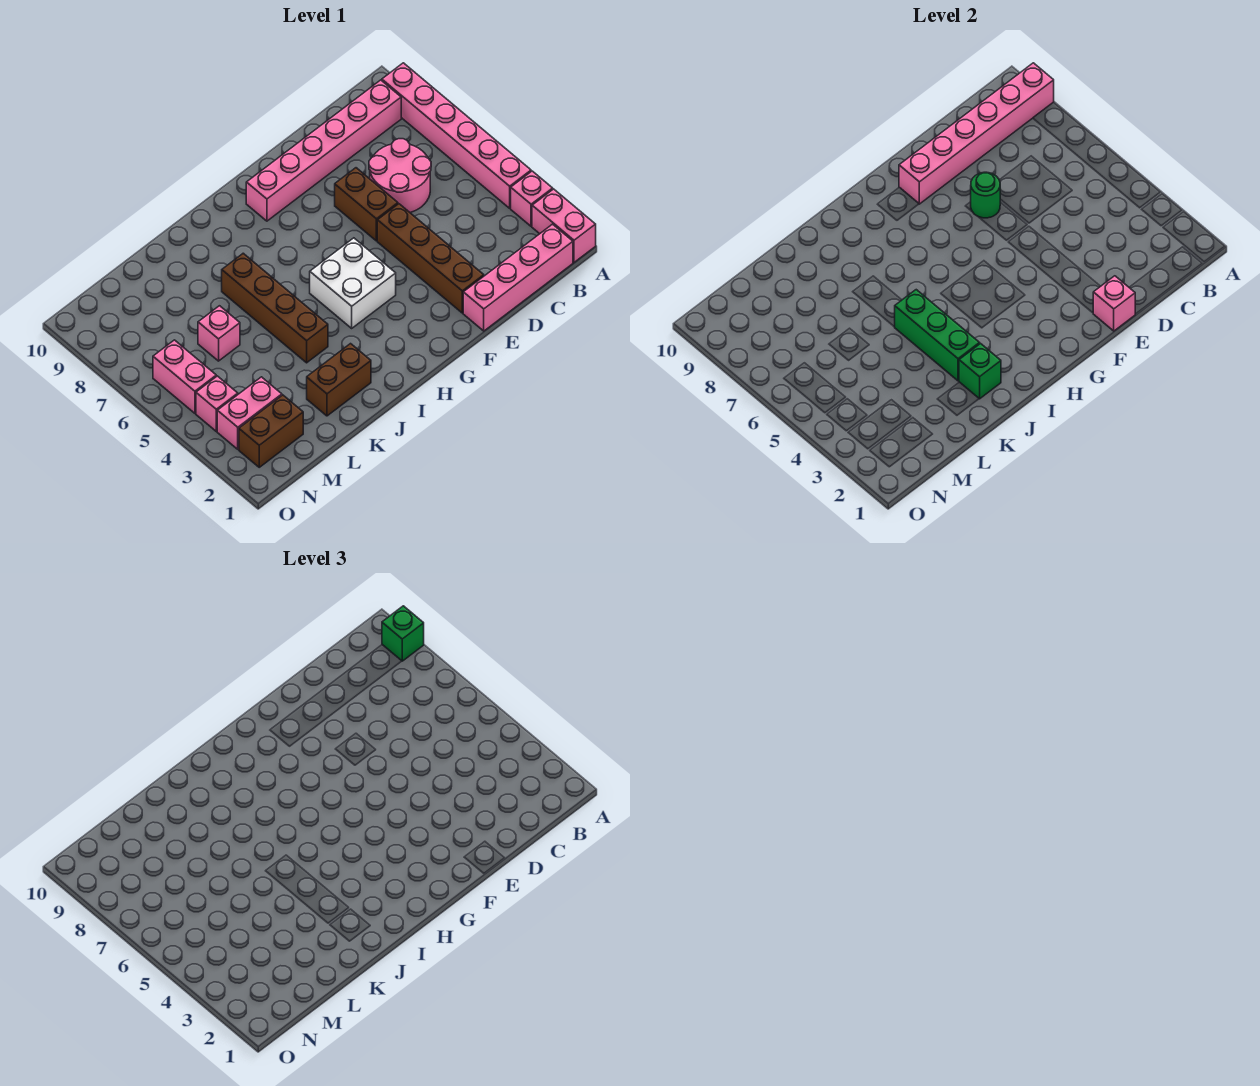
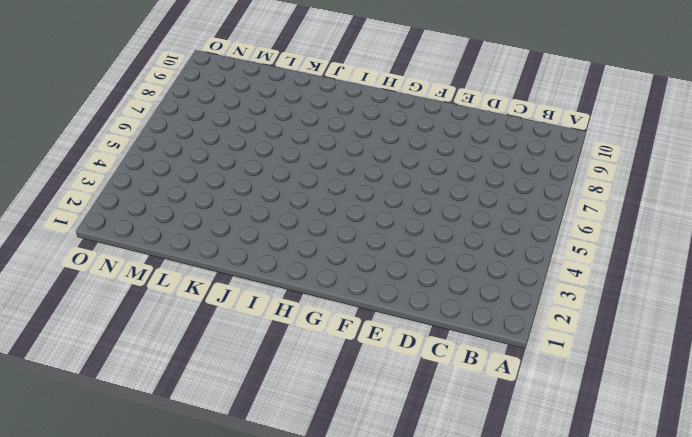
none -> pink brick A1:A2 level 1
none -> pink brick A3 level 1
none -> pink brick A4:A9 level 1

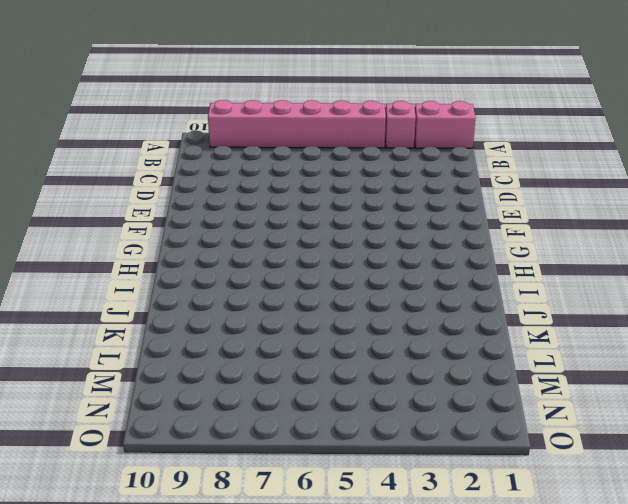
none -> pink brick B1:E1 level 1
none -> pink brick B9:G9 level 1
none -> pink round brick C6:D7 level 1

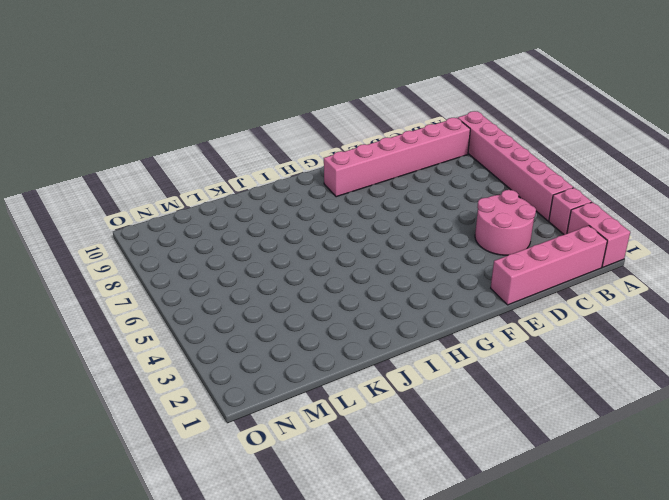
pink round brick C3:D4 level 1 -> pink round brick C6:D7 level 1
none -> brown brick E2:E5 level 1
none -> brown brick E6:E7 level 1
none -> white brick G4:H5 level 1

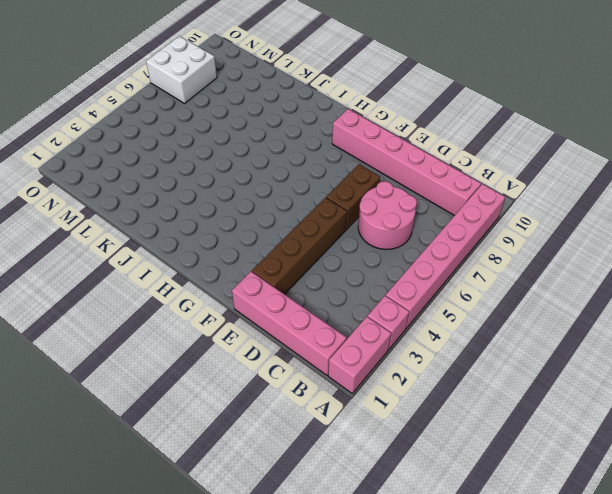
white brick N7:O8 level 1 -> white brick G4:H5 level 1
none -> brown brick J2:K2 level 1
none -> brown brick J4:J7 level 1
none -> pink brick L6 level 1

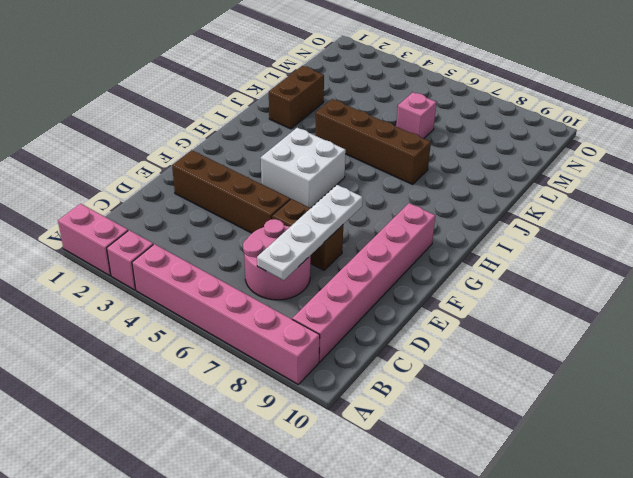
white plate C7:F7 level 2 -> green round brick E7 level 2
none -> pink brick B1:E1 level 1
none -> brown brick M2:N2 level 1
none -> pink brick M3:N3 level 1

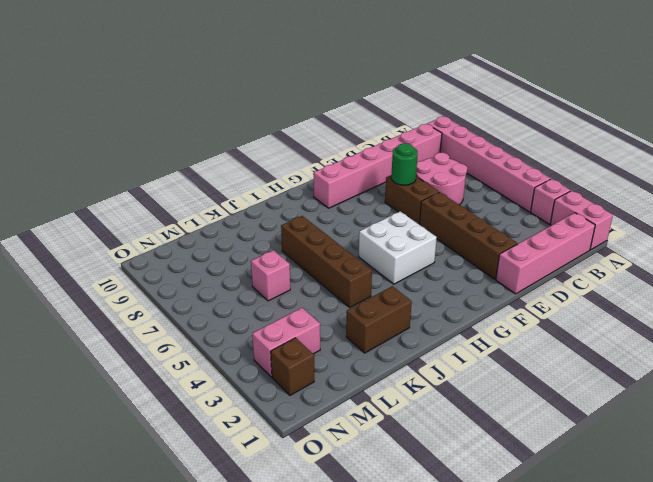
brown brick N2 level 1 -> brown brick M2:N2 level 1
none -> pink brick N4 level 1
none -> pink brick N5:N6 level 1
none -> pink brick A9:F9 level 2

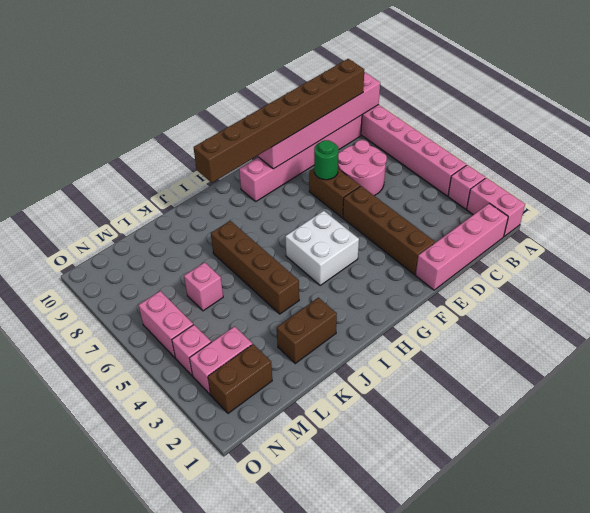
brown brick B9:I9 level 3 -> none
none -> pink brick E1 level 2
none -> green brick J2 level 2
none -> green brick J3:J5 level 2

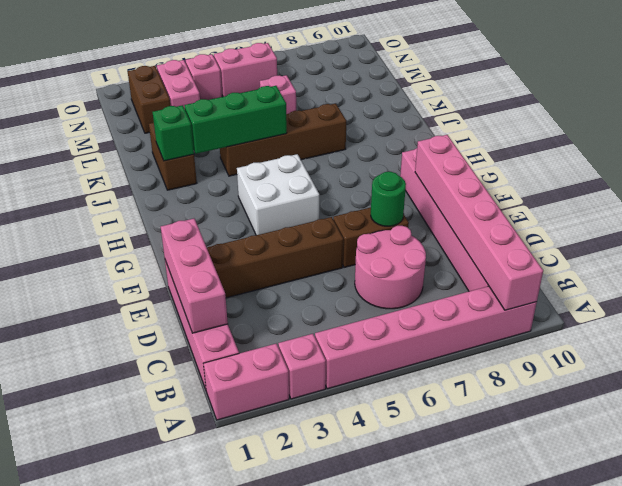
pink brick C1:E1 level 2 -> pink brick E1 level 2
none -> green brick A9 level 3

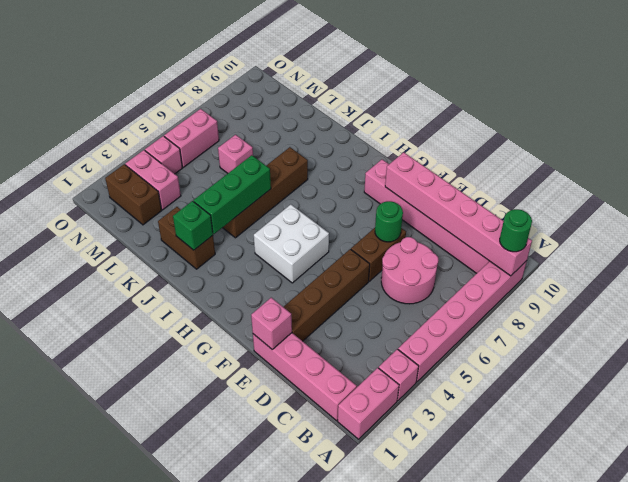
green round brick A9 level 3 -> green brick A9 level 3

